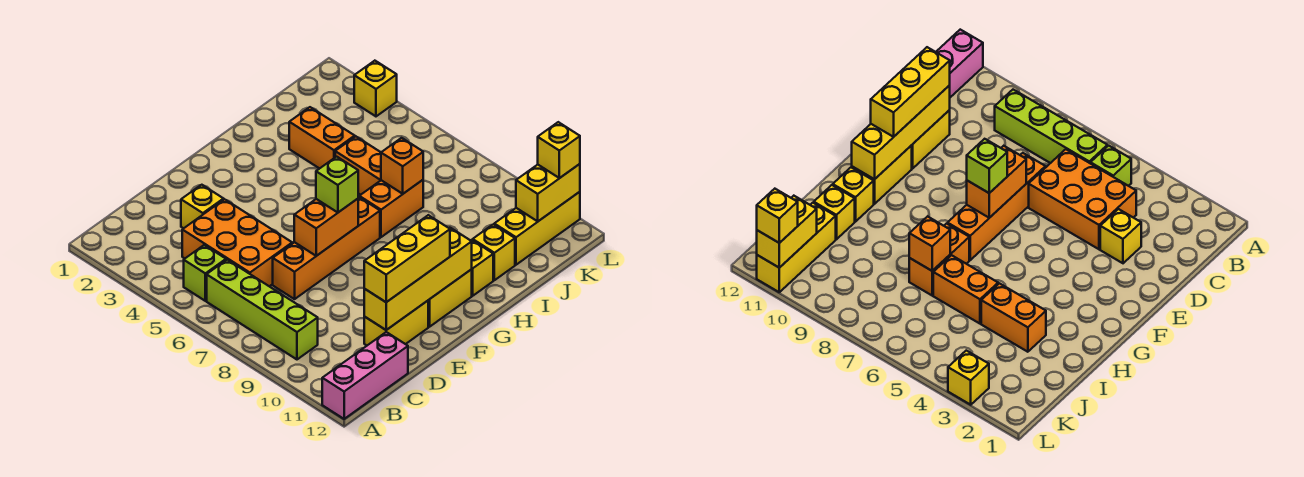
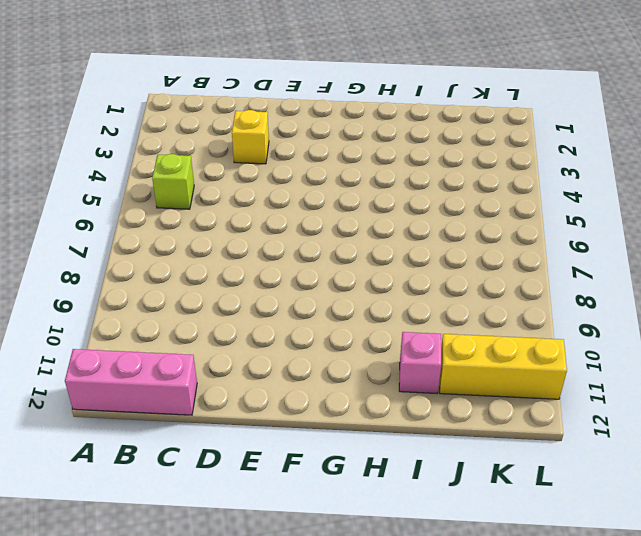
pink brick I11 level 1 -> yellow brick I11 level 1
none -> lime brick B6:B9 level 1
none -> orange brick C4:D6 level 1
none -> orange brick D7:G7 level 1

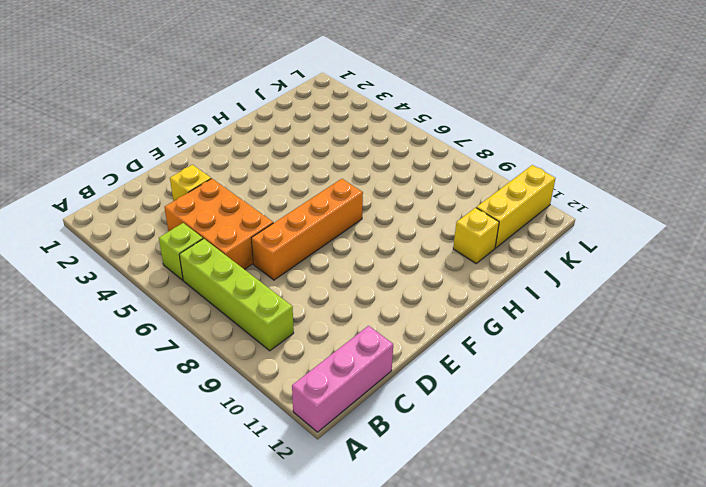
none -> yellow brick D11:E11 level 1
none -> yellow brick F11:G11 level 1
none -> orange brick H7:I7 level 1

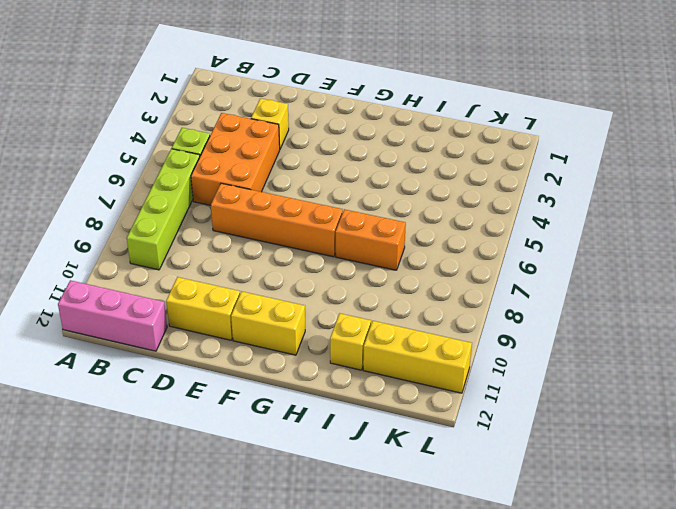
none -> yellow brick H11 level 1
none -> orange brick I3:I4 level 1
none -> orange brick I5:I6 level 1

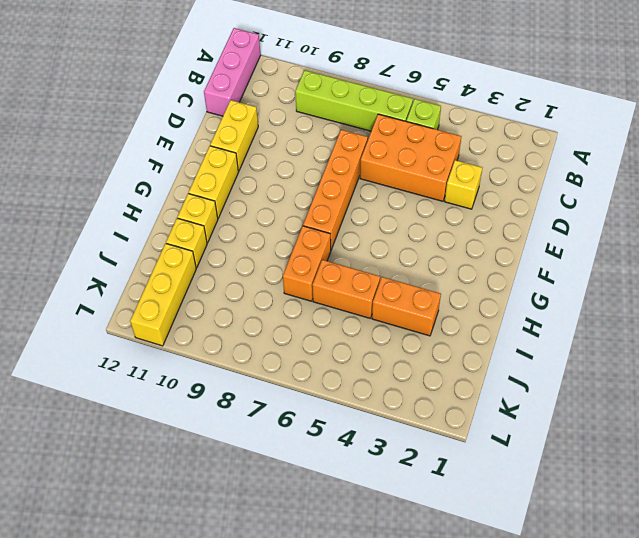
none -> yellow brick L3 level 1
none -> yellow brick D11:G11 level 2
none -> orange brick E7:F7 level 2

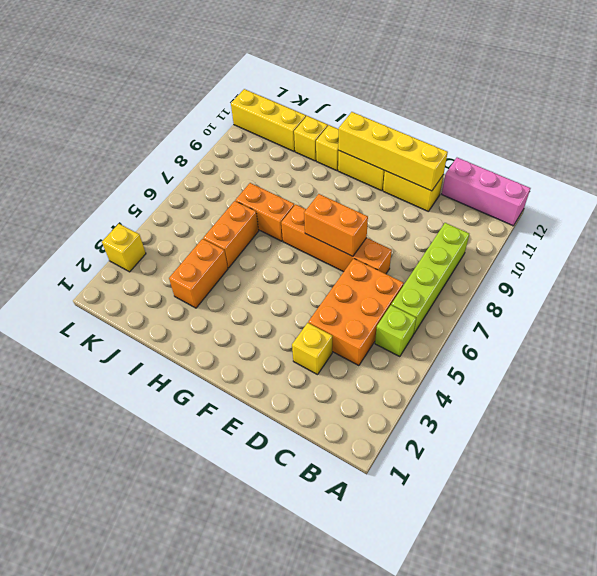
none -> orange brick I7 level 2
none -> yellow brick K11:L11 level 2
none -> yellow brick D11:F11 level 3

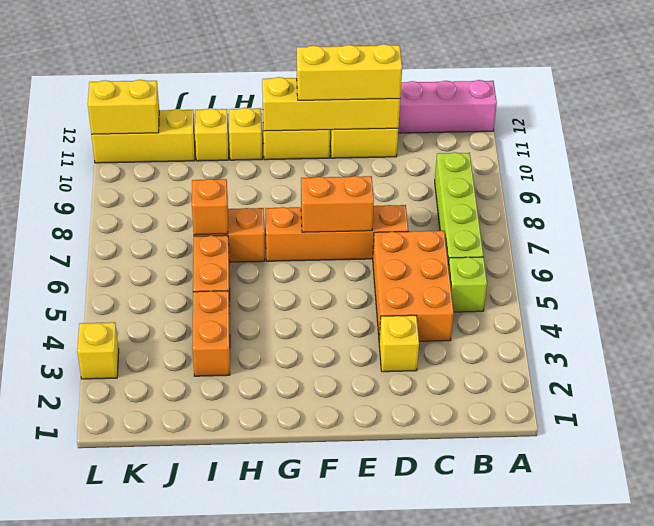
none -> lime brick F7 level 3
none -> yellow brick L11 level 3

